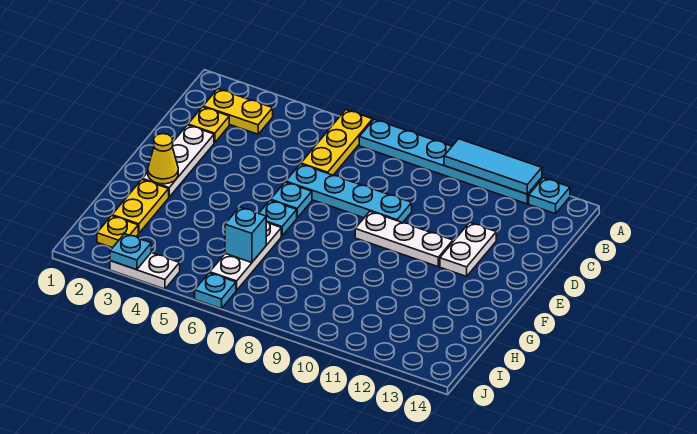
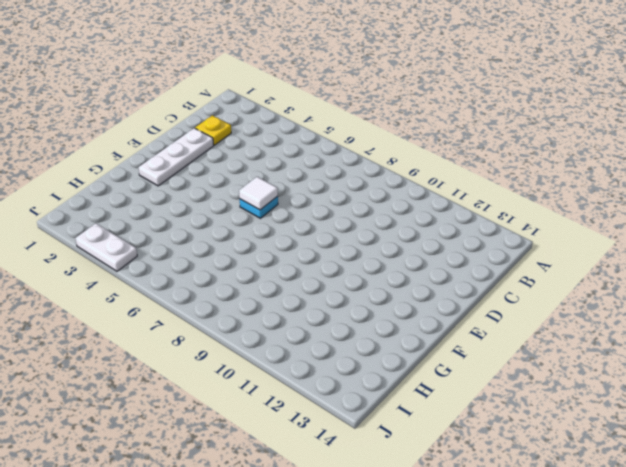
white tile E6 level 2 -> none
none -> yellow plate A6:C6 level 1
none -> cyan plate A7:A12 level 1
none -> cyan plate A13 level 1

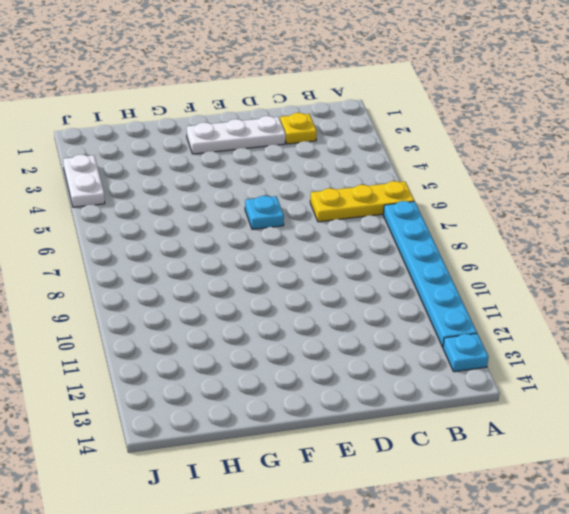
none -> yellow plate B2:B3 level 1
none -> cyan plate D6:D9 level 1
none -> white plate D12:E12 level 1

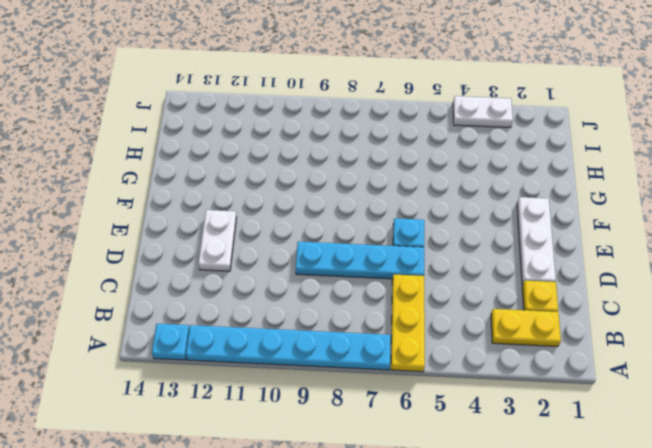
none -> white plate E9:E11 level 1
none -> cyan plate F6 level 1
none -> yellow plate G2:H2 level 1

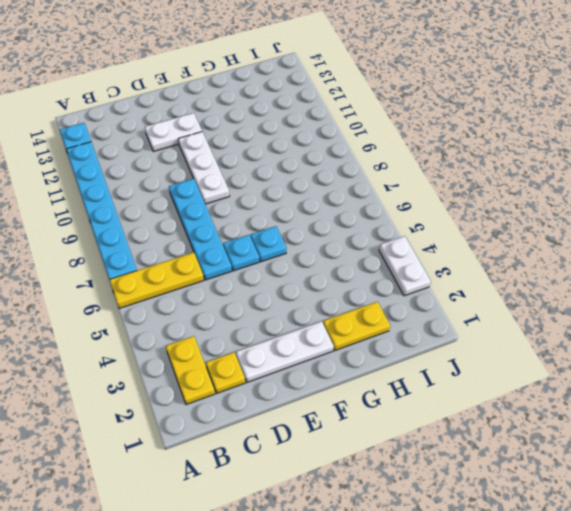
none -> white plate G6:I6 level 1
none -> yellow plate I2 level 1
none -> cyan plate J6 level 1

